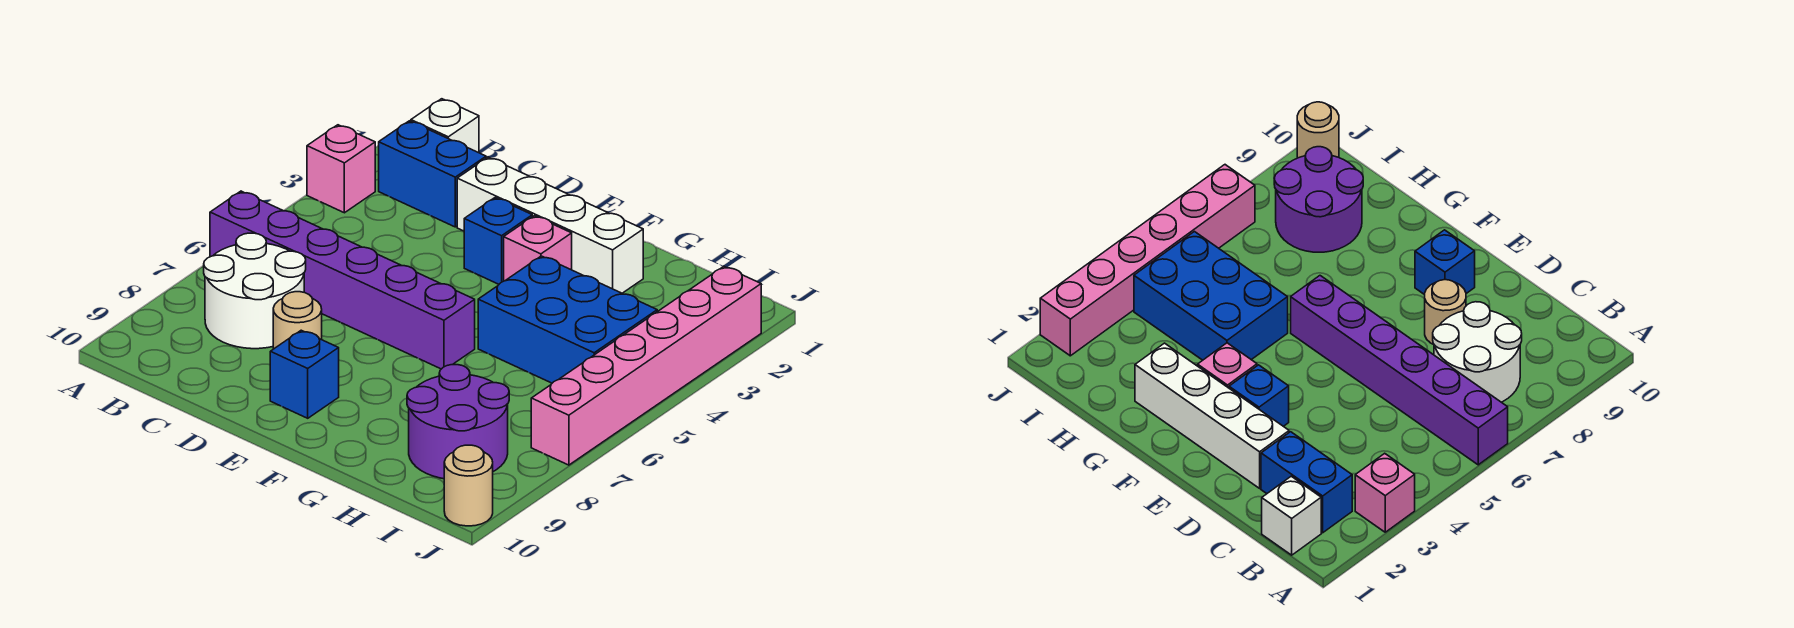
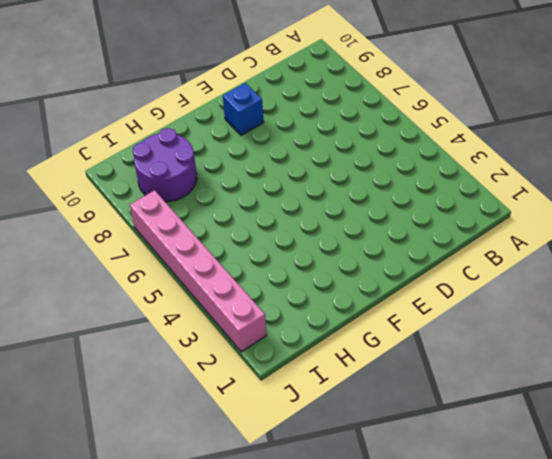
none -> pink brick A3 level 1
none -> purple brick A6:F6 level 1
none -> white brick B1 level 1

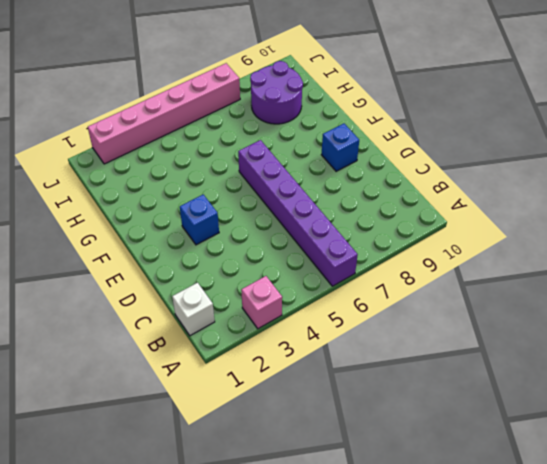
none -> blue brick B2:C2 level 1
none -> white round brick B7:C8 level 1
none -> white brick D2:G2 level 1

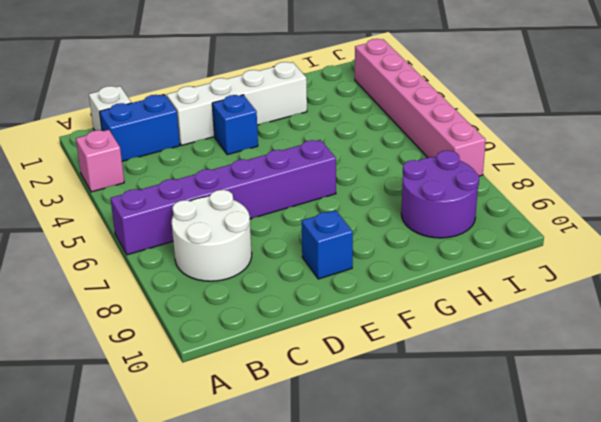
none -> tan round brick D8 level 1
none -> pink brick F3 level 1
none -> blue brick G4:I5 level 1

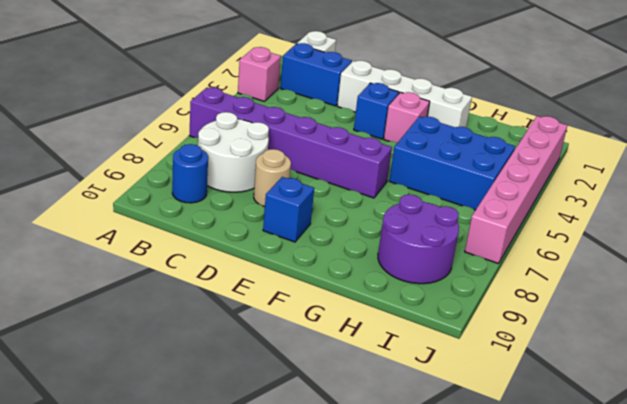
blue round brick B9 level 1 -> none
none -> tan round brick J10 level 1

